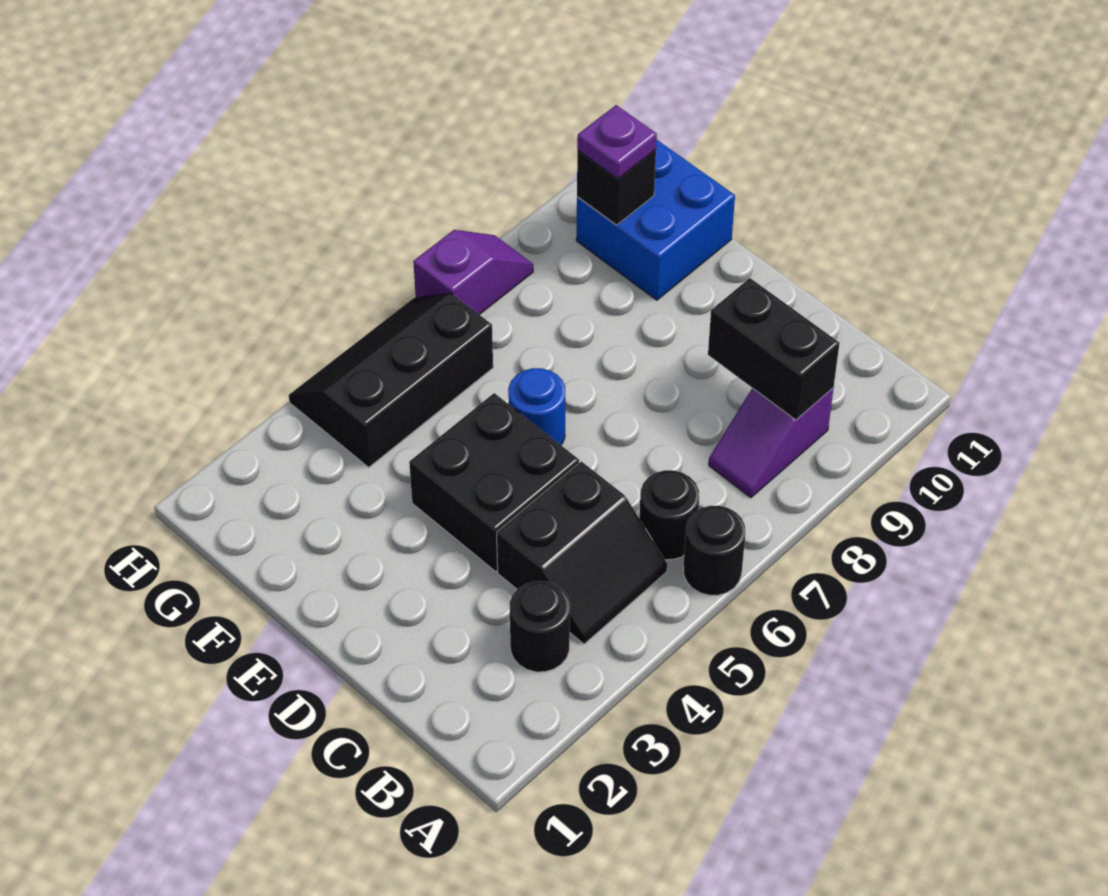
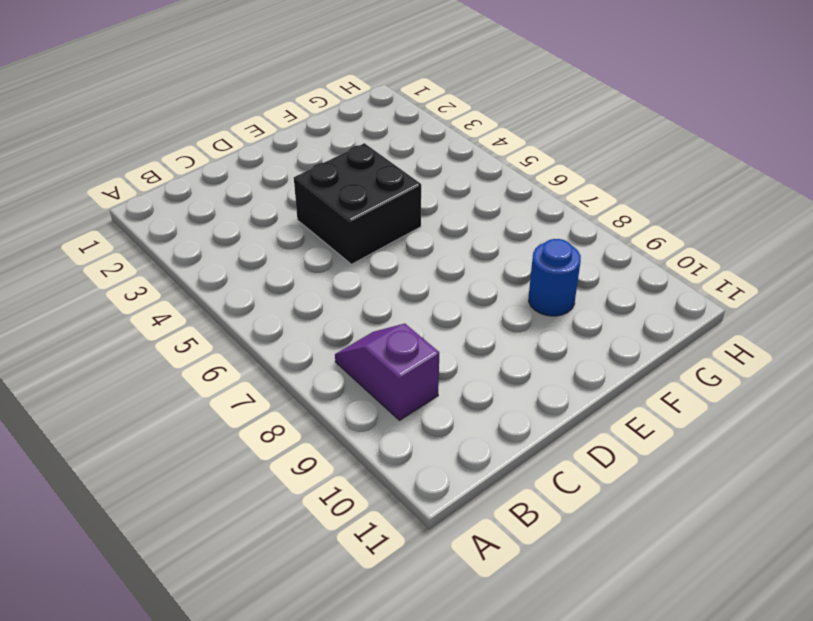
blue round brick F9 level 1 -> blue round brick E6 level 1
none -> black round brick A6 level 1
none -> black round brick B3 level 1
none -> black slope B4:C5 level 1 top C

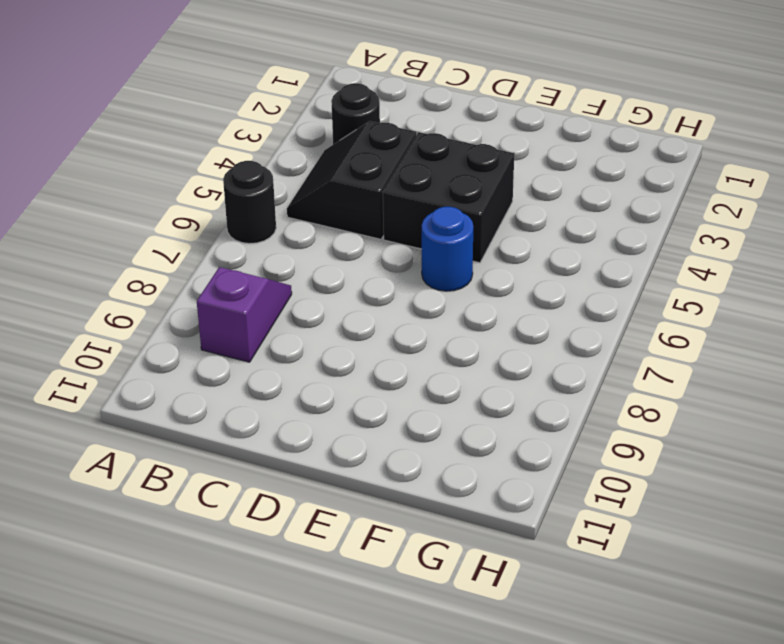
none -> black round brick B6 level 1
none -> blue brick F10:G11 level 1
none -> black slope G4:H6 level 1 top G

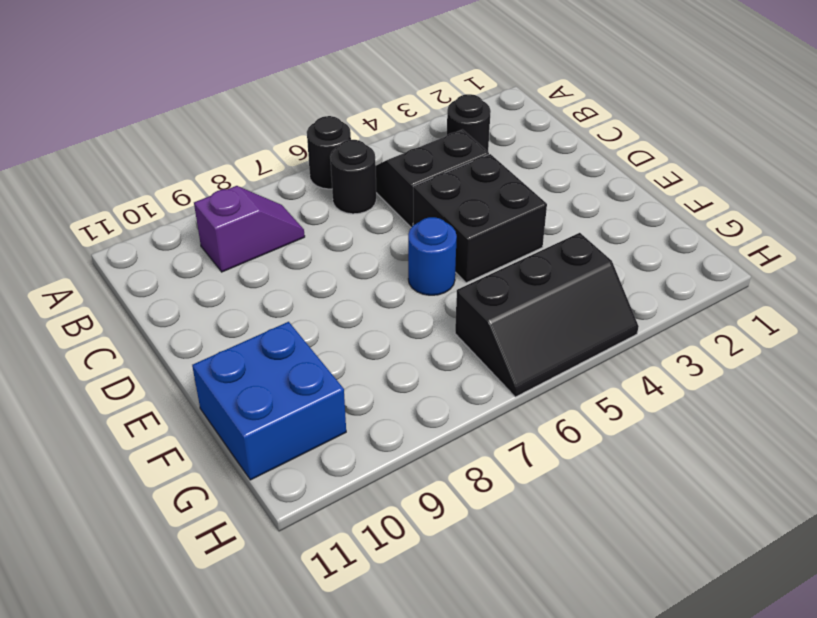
none -> purple slope H7:H8 level 1 top 7
none -> black brick B9:C9 level 2
none -> black brick G10 level 2

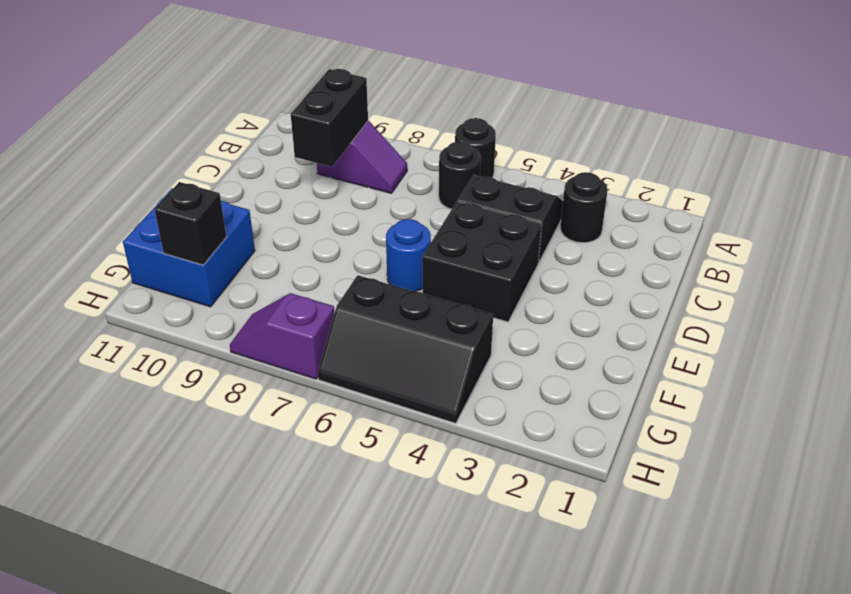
none -> purple plate G10 level 3

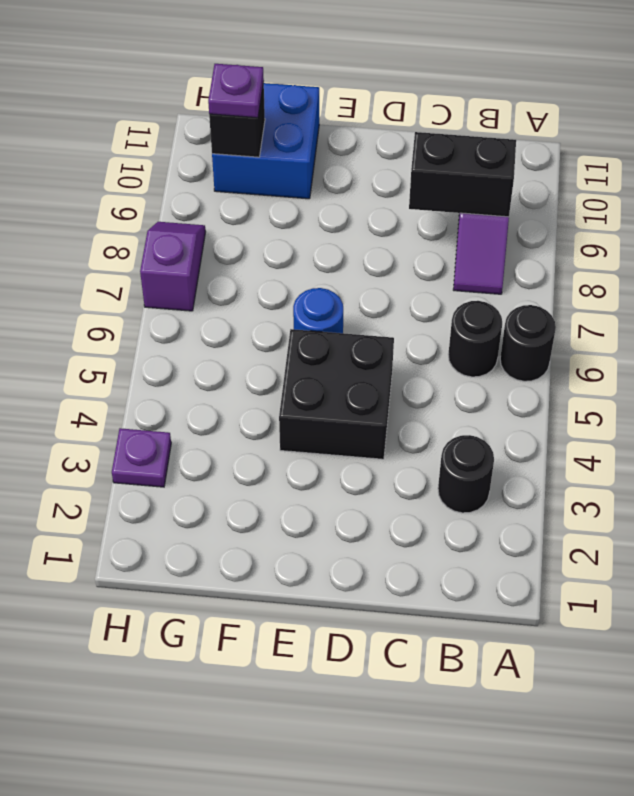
purple plate H3 level 1 -> none
none -> black slope B4:C5 level 1 top C
none -> black slope G4:H6 level 1 top G

